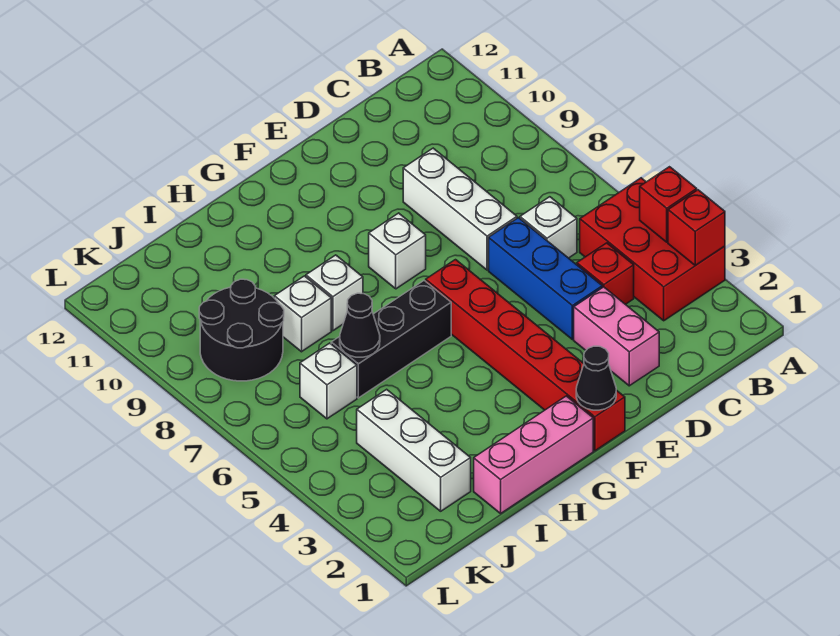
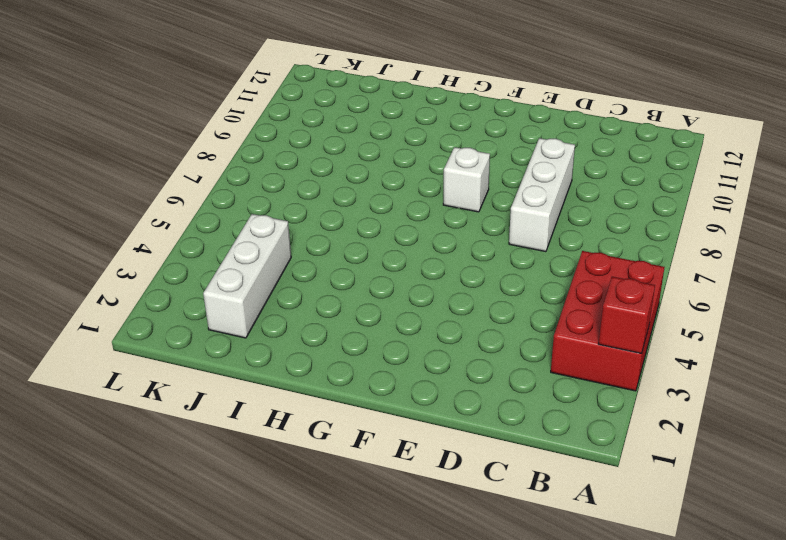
none -> red brick C4 level 1
none -> white brick C6 level 1
none -> pink brick D2:D3 level 1

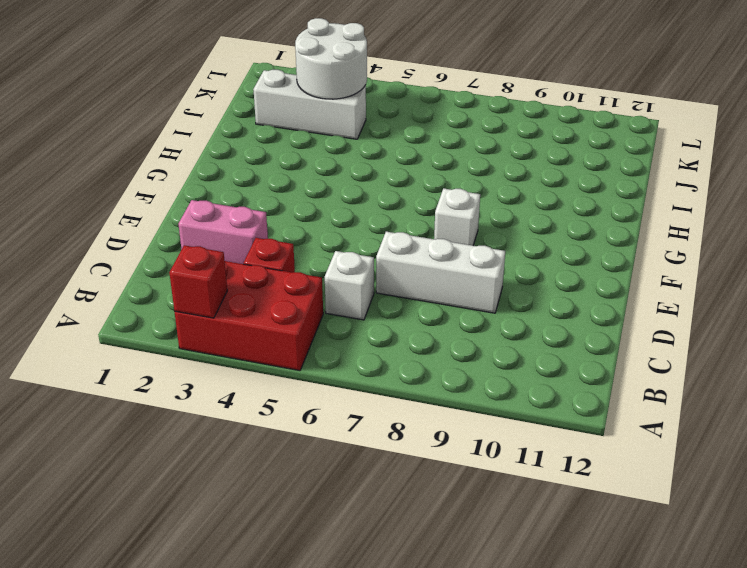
white round brick J3:K4 level 2 -> none
none -> blue brick D4:D6 level 1
none -> red brick F1:F6 level 1
none -> pink brick G1:I1 level 1

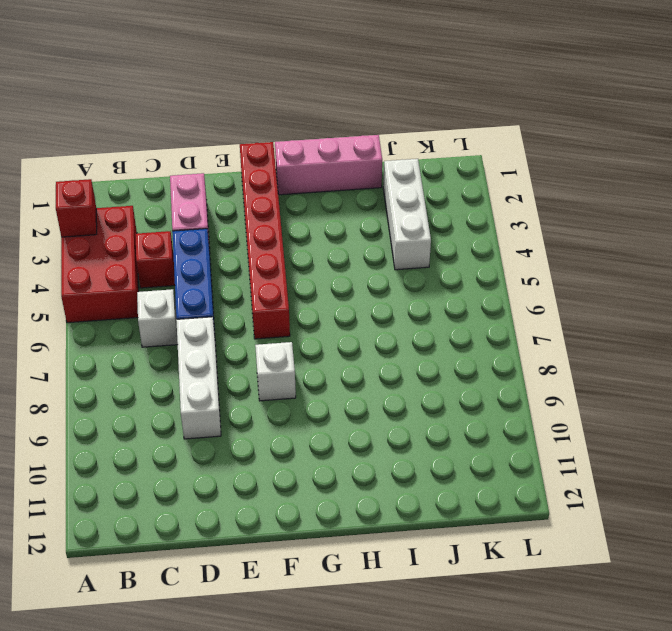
none -> black brick G6:I6 level 1
none -> white brick H8 level 1
none -> white brick I8 level 1

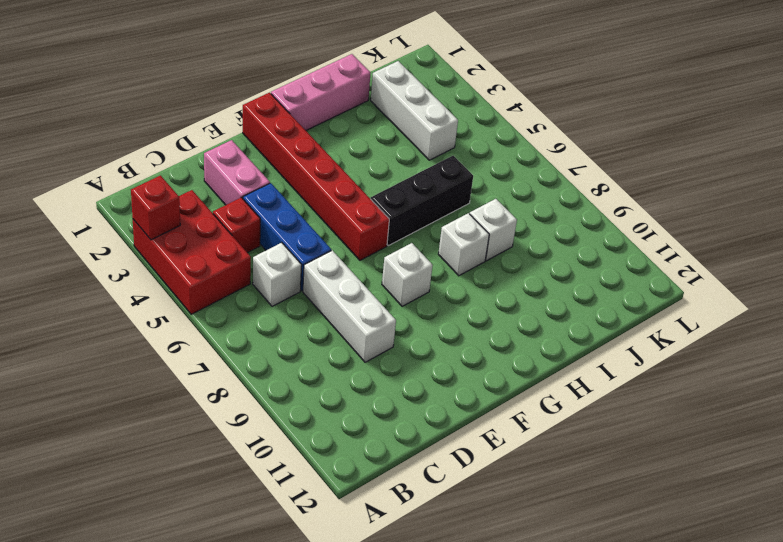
none -> white brick J6 level 1
none -> black round brick J8:K9 level 1
none -> red brick A4 level 2

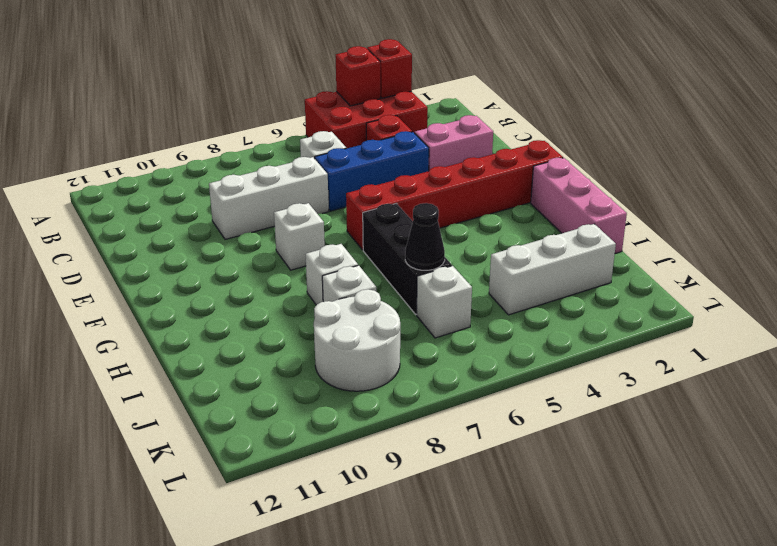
white round brick J8:K9 level 1 -> black round brick J8:K9 level 1
none -> black cone F1 level 2

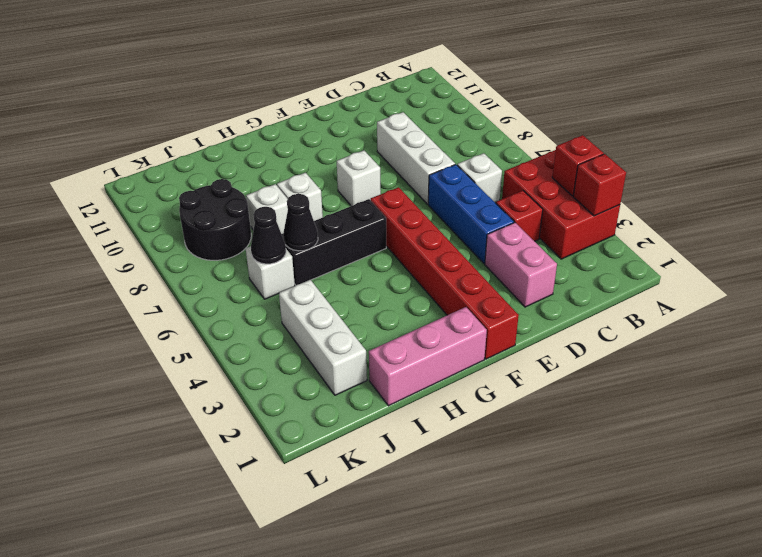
black cone J6 level 2 -> black cone F1 level 2

